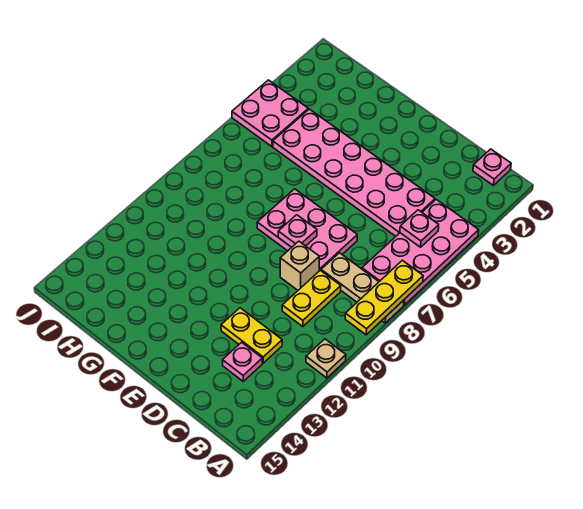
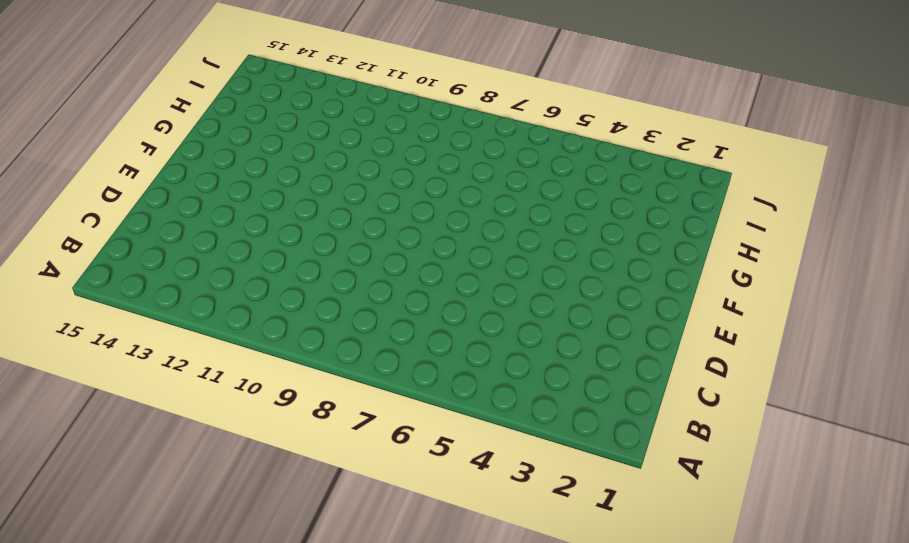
none -> pink plate A4:B7 level 1
none -> tan plate A8:C8 level 1
none -> tan plate A11 level 1

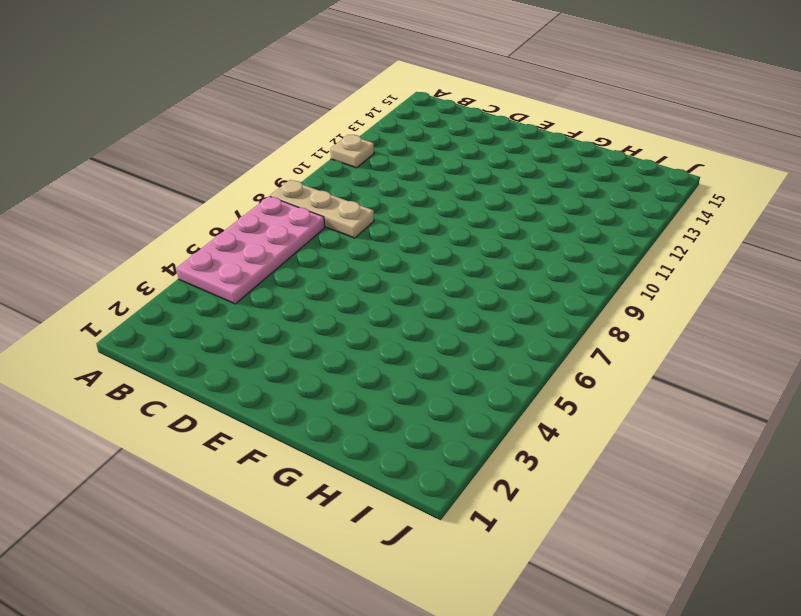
none -> pink plate B1 level 1
none -> pink plate C4:H5 level 1
none -> yellow plate C9:C10 level 1

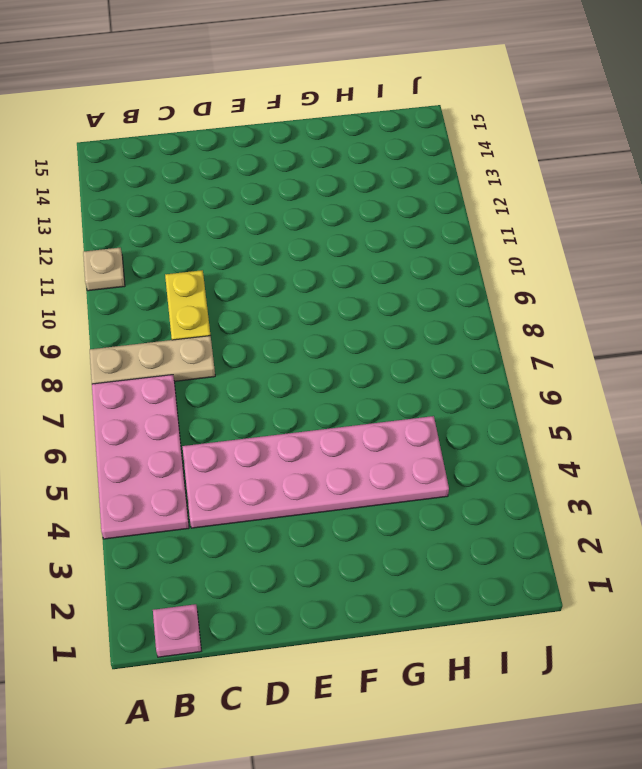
none -> yellow plate C12:D12 level 1
none -> pink plate C13 level 1
none -> pink plate D7:F8 level 1

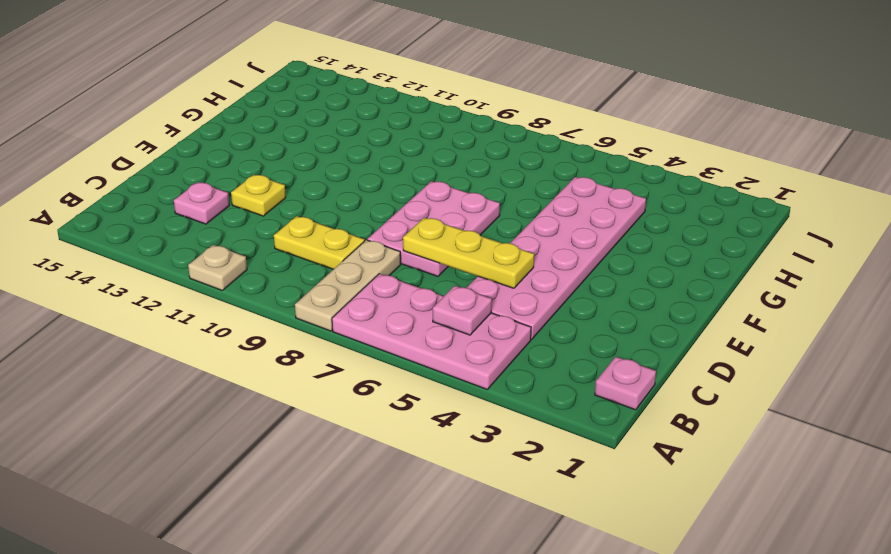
yellow plate D5:D7 level 2 -> yellow plate A7:A9 level 2
yellow plate D12 level 1 -> yellow plate C12:D12 level 1
none -> tan brick D9 level 1
none -> pink plate I4:J5 level 1
none -> pink plate E8 level 2

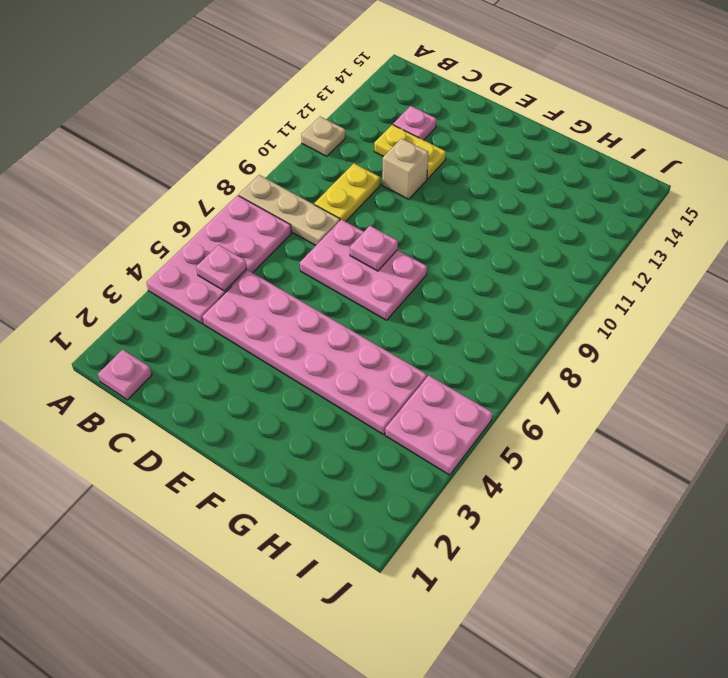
tan brick D11 level 1 -> tan brick D9 level 1
none -> yellow plate A7:A9 level 2

